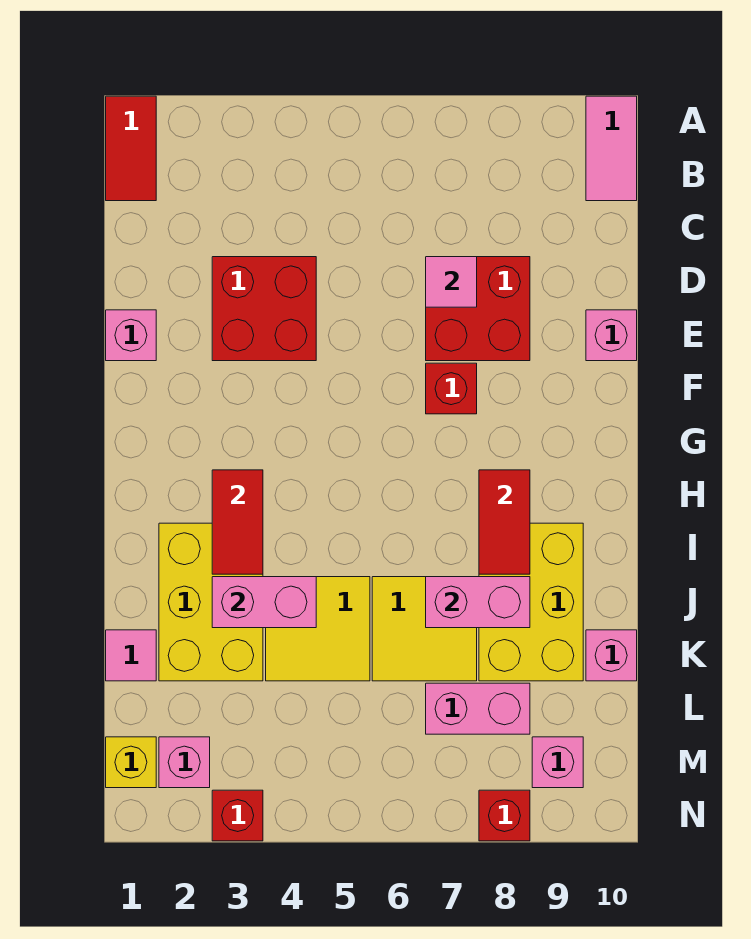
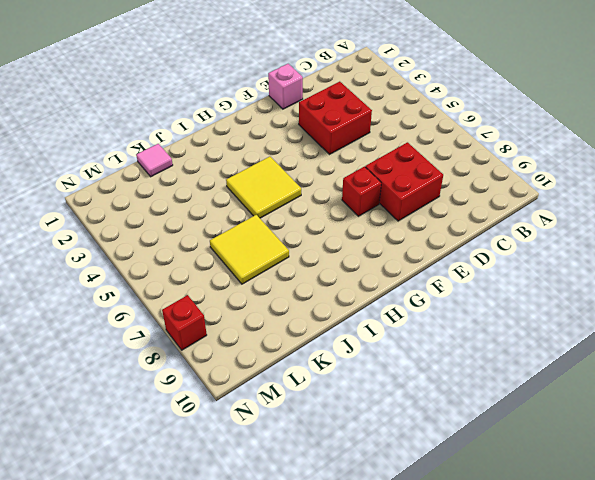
yellow tile H4:I5 level 1 -> yellow tile J4:K5 level 1
none -> red tile A1:B1 level 1
none -> pink tile A10:B10 level 1
none -> pink brick E10 level 1

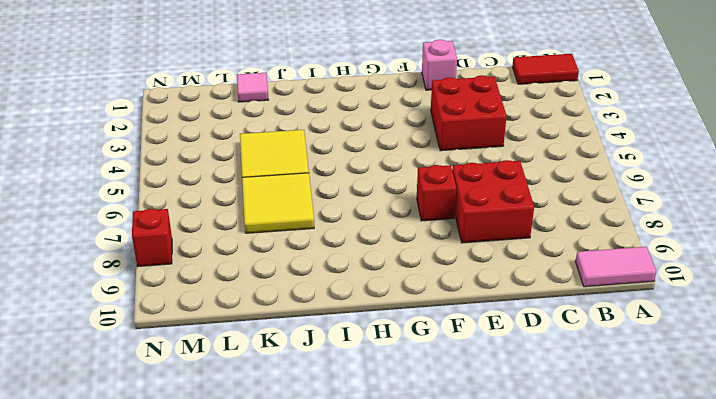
none -> pink brick E10 level 1
none -> yellow brick I2:K3 level 1
none -> yellow brick I8:K9 level 1

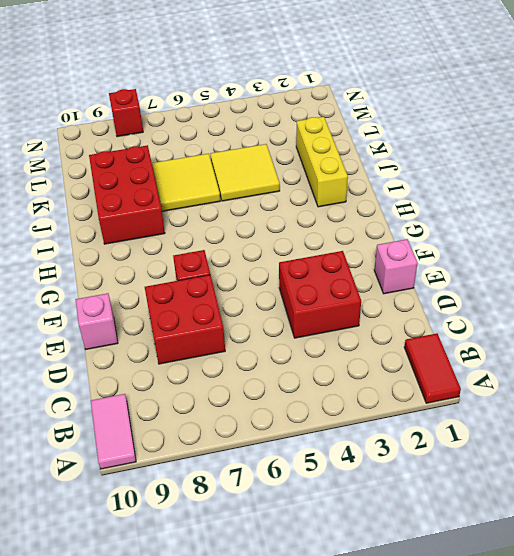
yellow brick I2:K2 level 1 -> yellow brick I2:K3 level 1
red brick I8:K9 level 1 -> yellow brick I8:K9 level 1
none -> pink tile K1 level 1
none -> pink brick K10 level 1
none -> pink brick L7:L8 level 1

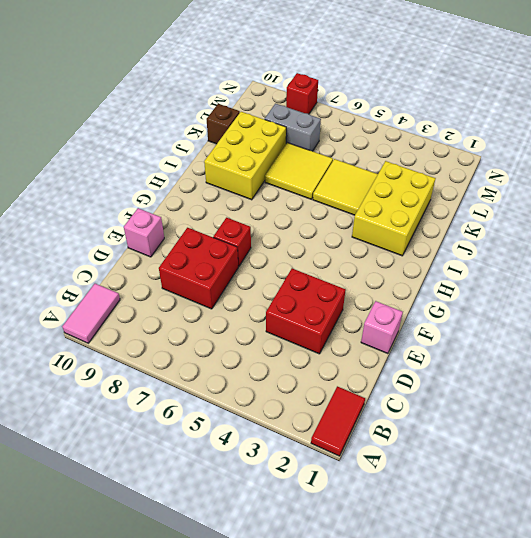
brown brick K10 level 1 -> pink brick K10 level 1
grey brick L7:L8 level 1 -> pink brick L7:L8 level 1
none -> pink tile K1 level 1
none -> yellow brick M1 level 1
none -> pink brick M2 level 1

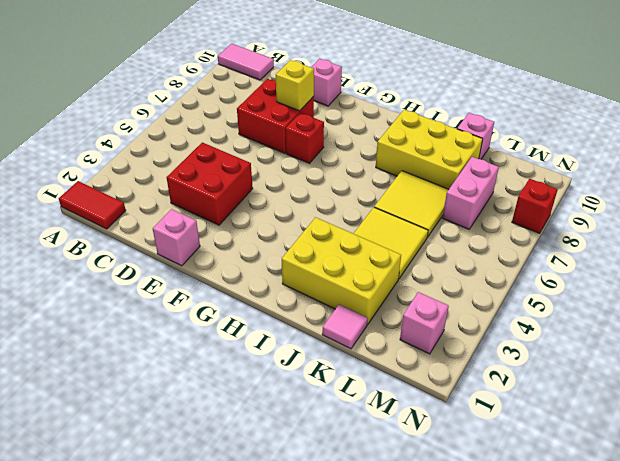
yellow brick E8 level 2 -> yellow brick M1 level 1
none -> pink brick M9 level 1
none -> red brick N3 level 1
none -> pink tile D7 level 2

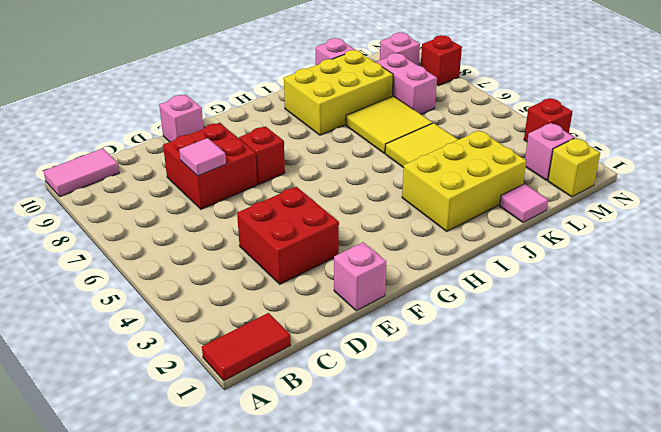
none -> red tile H3:I3 level 2
none -> red tile H8:I8 level 2
none -> pink brick J3:J4 level 2

